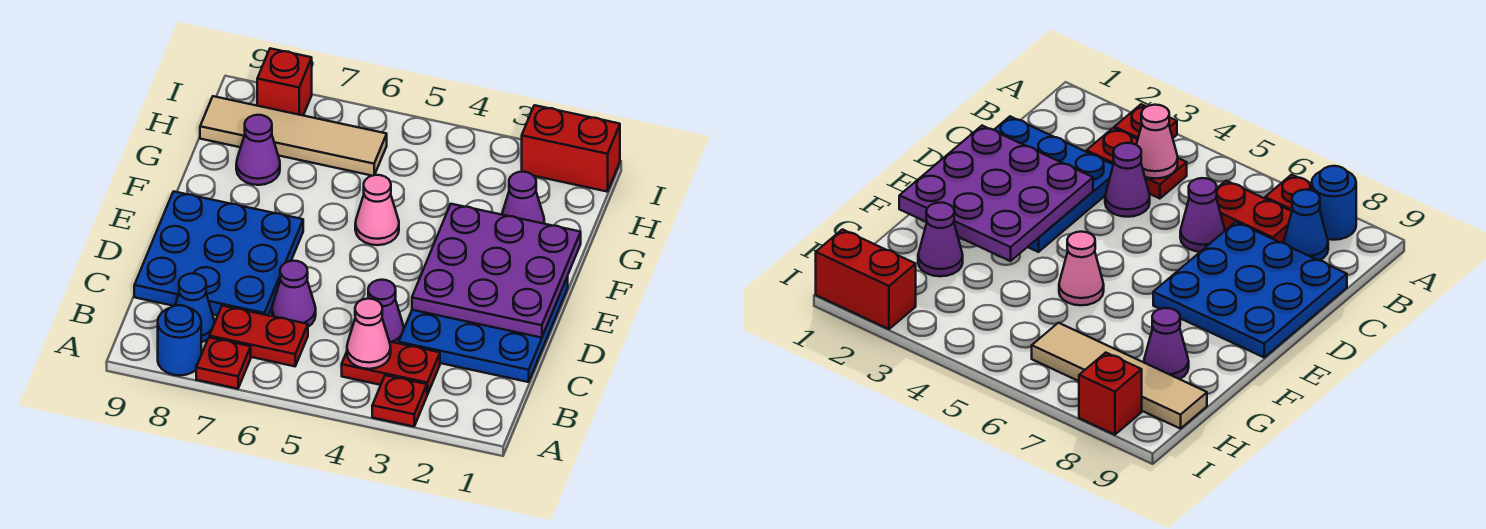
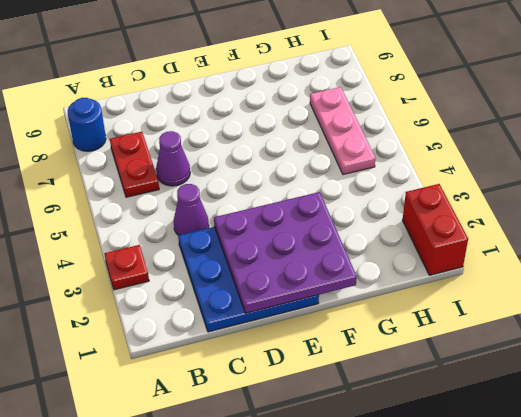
pink plate H5:H7 level 1 -> tan tile H6:H9 level 1
none -> red plate A7 level 1
none -> red plate B3:B4 level 1
none -> blue cone B8 level 1

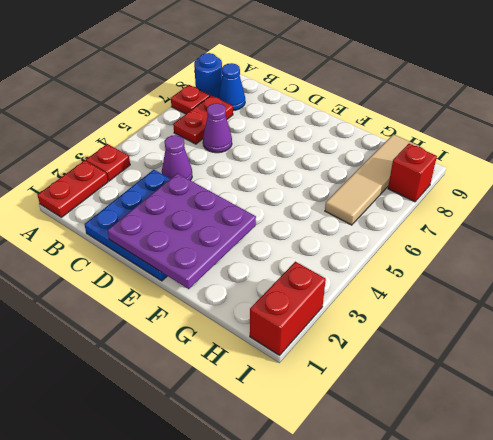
red plate A1:A2 level 1 -> red plate B3:B4 level 1
none -> blue plate C7:E9 level 1
none -> pink cone F5 level 1
none -> purple cone G2 level 1

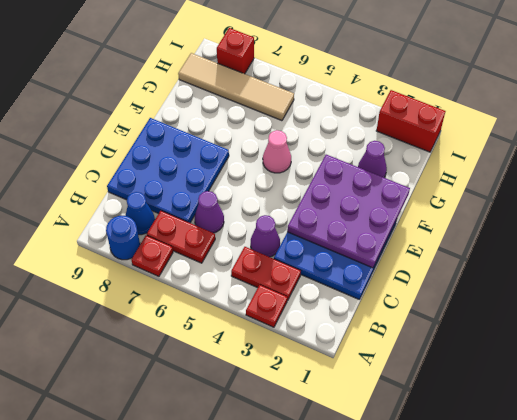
none -> purple cone G8 level 1
none -> pink cone B4 level 2

